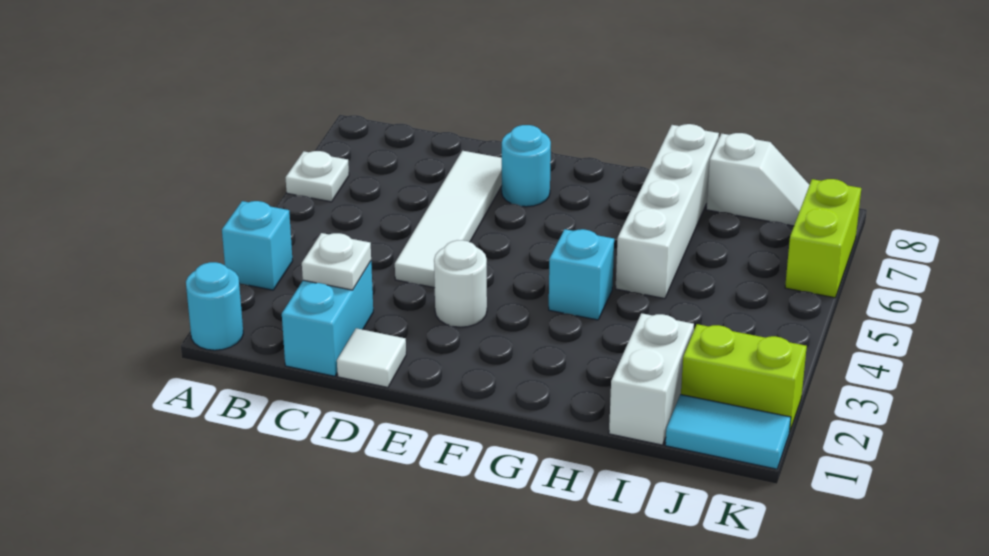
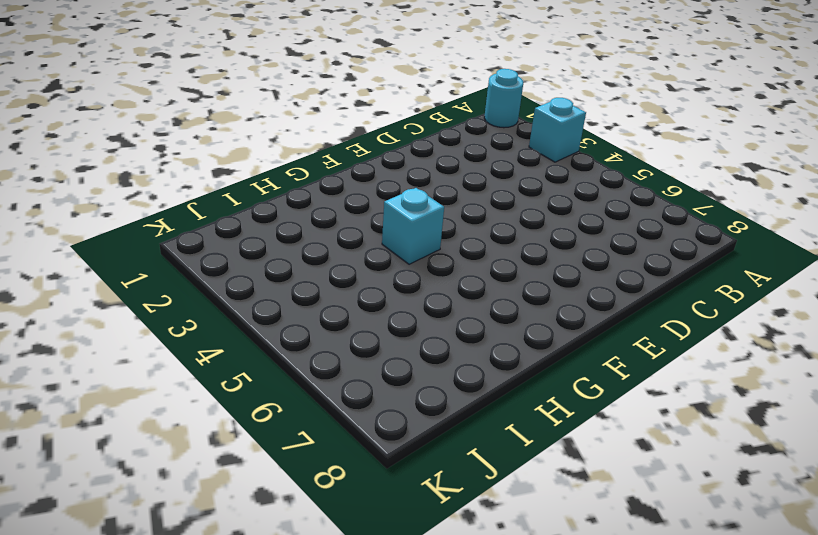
none -> white plate A6 level 1
none -> cyan brick C1:C2 level 1
none -> white tile D1 level 1

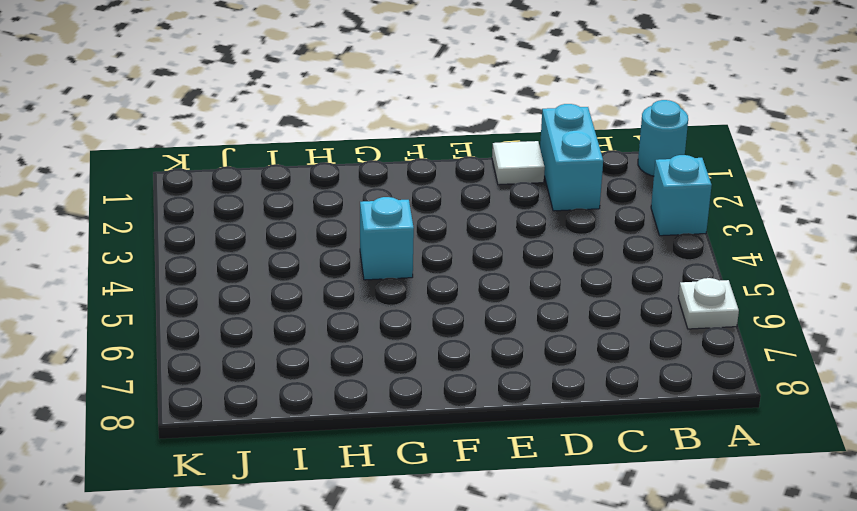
none -> white tile D4:D7 level 1
none -> white round brick E3 level 1
none -> cyan round brick E7 level 1

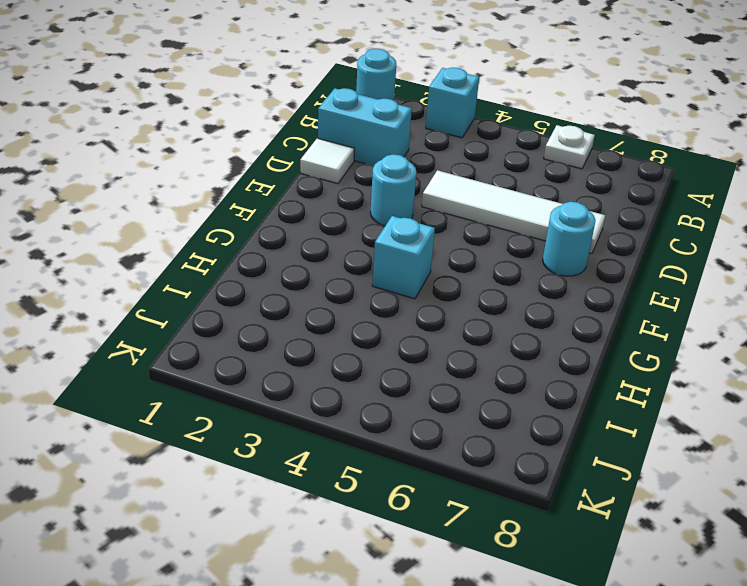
cyan round brick E3 level 1 -> white round brick E3 level 1
none -> white brick H5:H8 level 1
none -> white brick I1:I2 level 1
none -> white slope I8:J8 level 1 top I

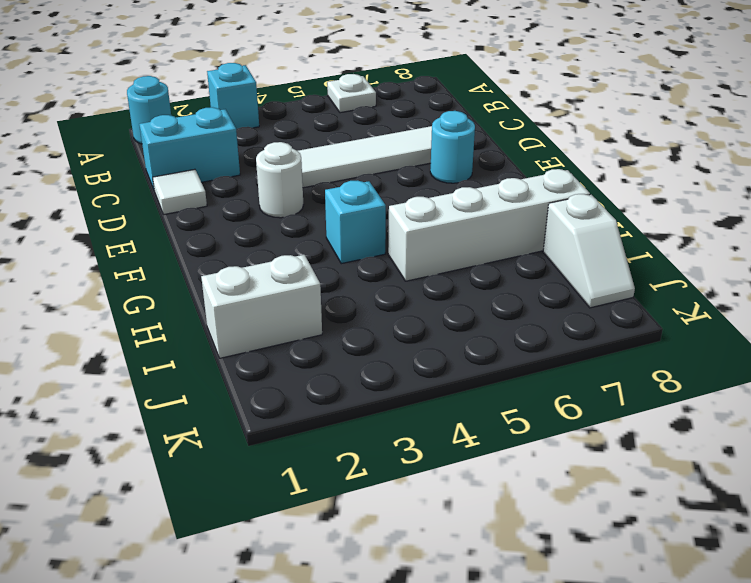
none -> cyan tile J1:K1 level 1
none -> lime brick J2:K2 level 1
none -> lime brick K6:K7 level 1

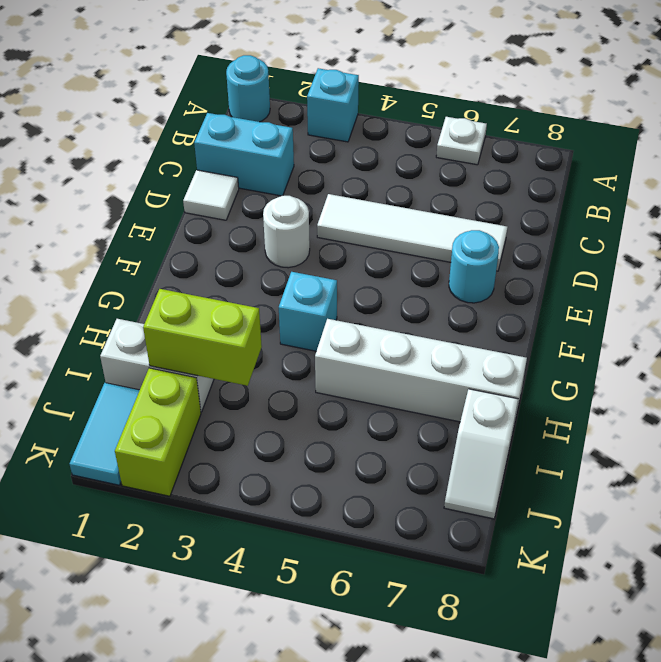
lime brick I2:I3 level 2 -> lime brick K6:K7 level 1
none -> white plate C2 level 2

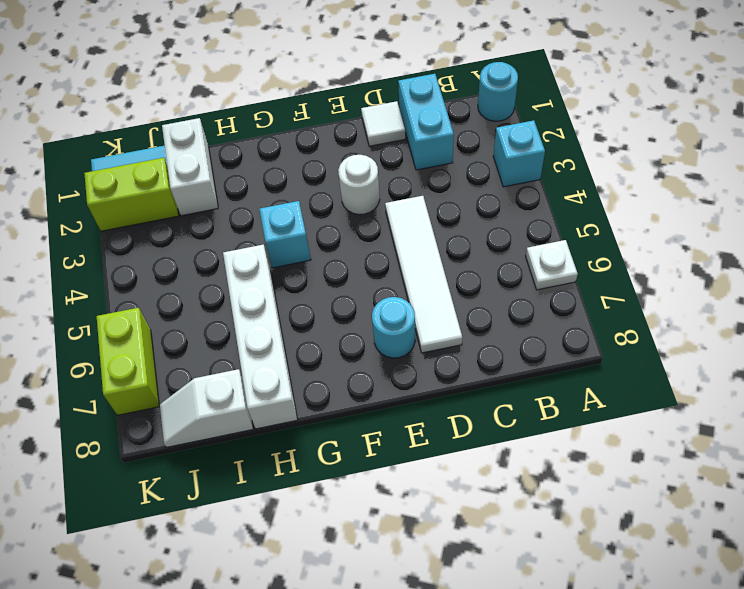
none -> white plate C2 level 2

